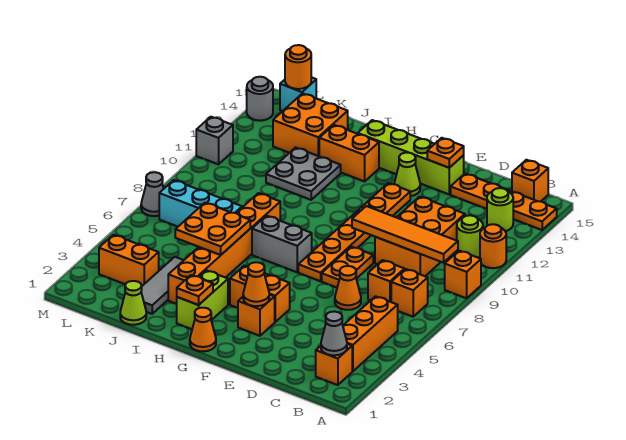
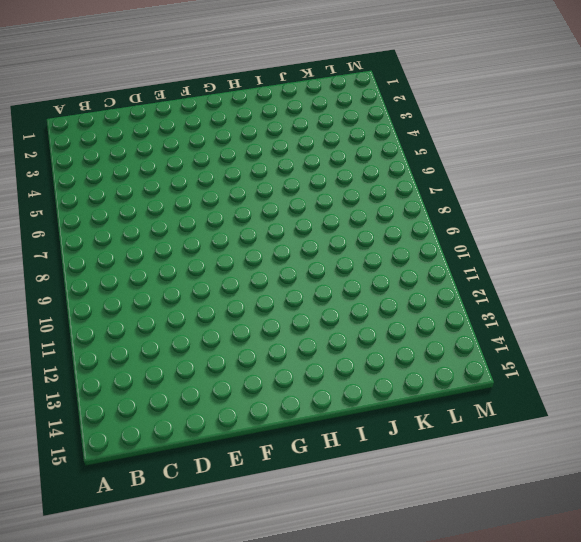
none -> orange brick A9 level 1
none -> orange round brick A11 level 1
none -> orange plate A14:D14 level 1
none -> orange brick B2 level 1

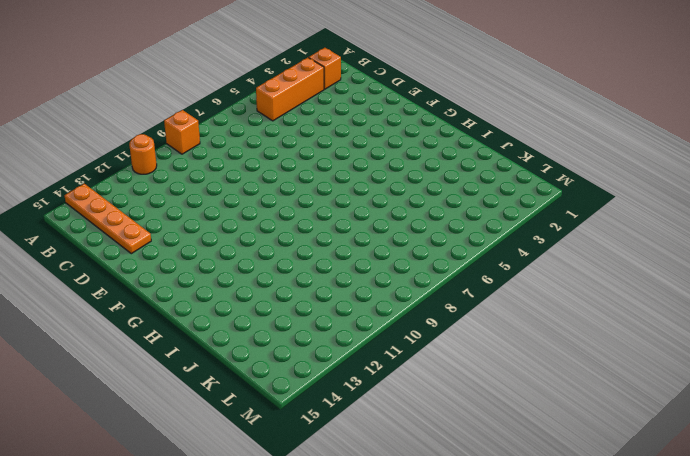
none -> orange brick B7 level 1
none -> lime round brick B11 level 1
none -> lime round brick B13 level 1
none -> orange brick B15 level 1

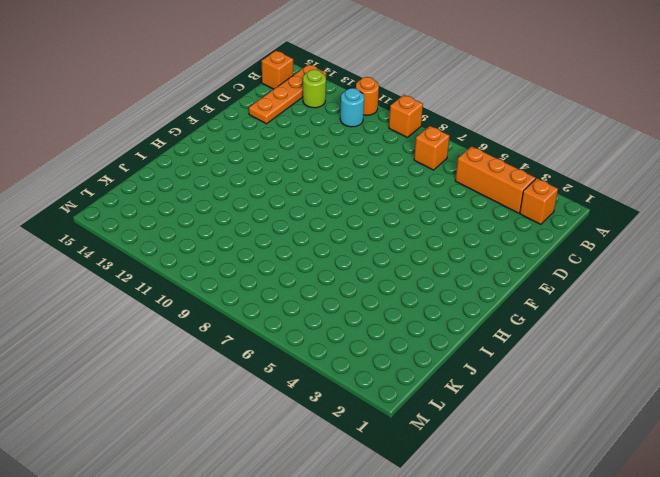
cyan round brick B11 level 1 -> lime round brick B11 level 1
none -> orange brick C7 level 1
none -> orange brick C9:D11 level 1
none -> orange cone D6 level 1
none -> orange plate E7:E8 level 1

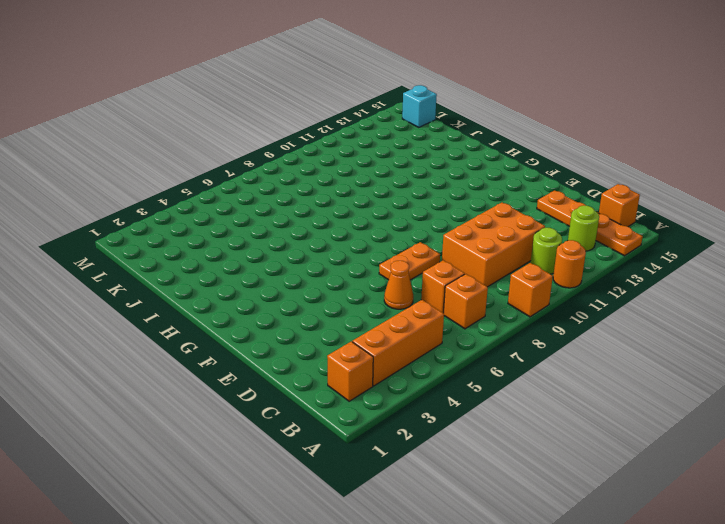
none -> lime brick E14:H14 level 1
none -> orange brick F3 level 1
none -> orange brick F4:G4 level 1
none -> orange plate F7:F12 level 1

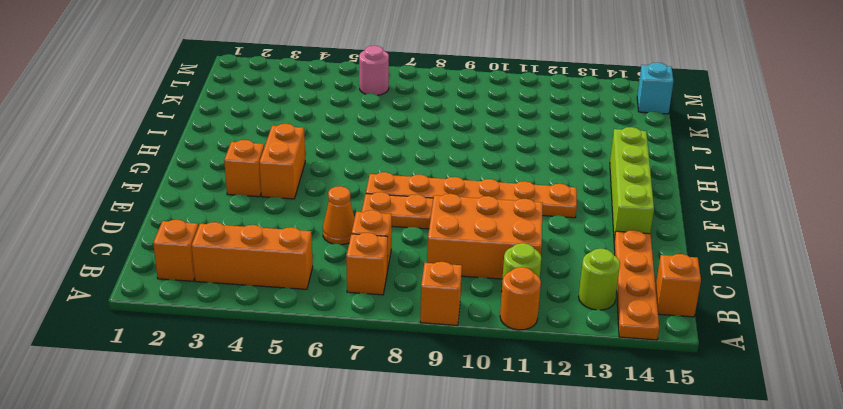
pink round brick L6 level 1 -> none
none -> lime cone F13 level 1
none -> orange cone G1 level 1
none -> grey brick G7:H7 level 1
none -> lime brick H2:H3 level 1

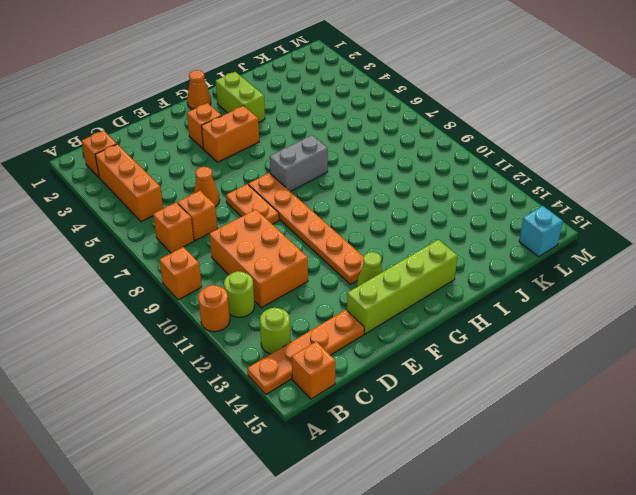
none -> orange brick H13:I13 level 1
none -> orange brick I3:I8 level 1
none -> grey plate I11:J12 level 1
none -> lime cone J1 level 1

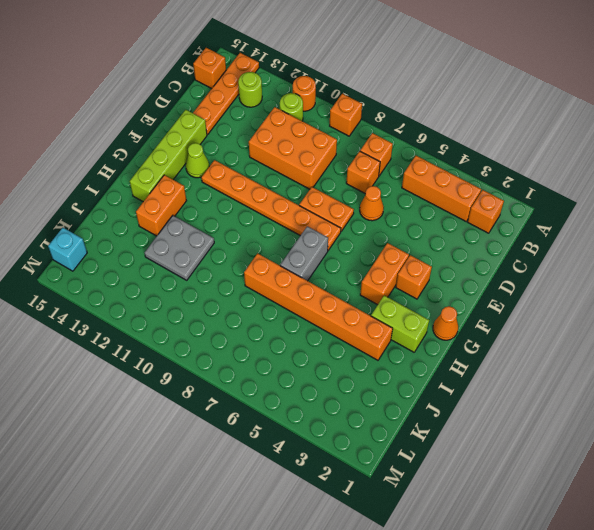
none -> lime cone J1 level 1
none -> grey tile J2:J4 level 1
none -> cyan brick J7:L7 level 1
none -> orange brick J13:K14 level 1

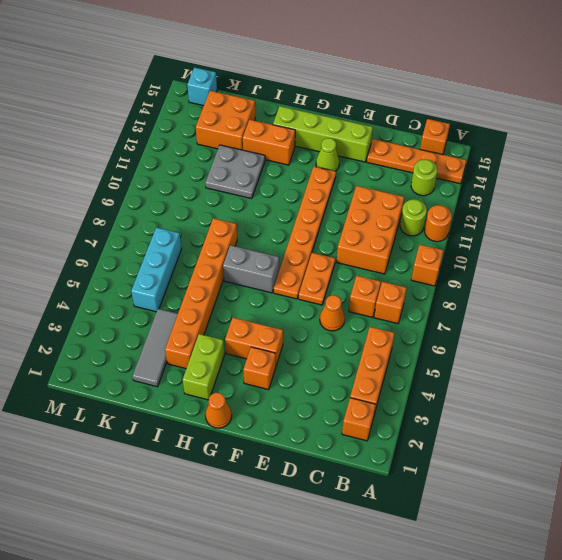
cyan brick K5:K7 level 1 -> cyan brick J7:L7 level 1
none -> lime cone J1 level 1
none -> orange brick K3:L3 level 1
none -> grey cone M7 level 1
none -> grey brick M11 level 1

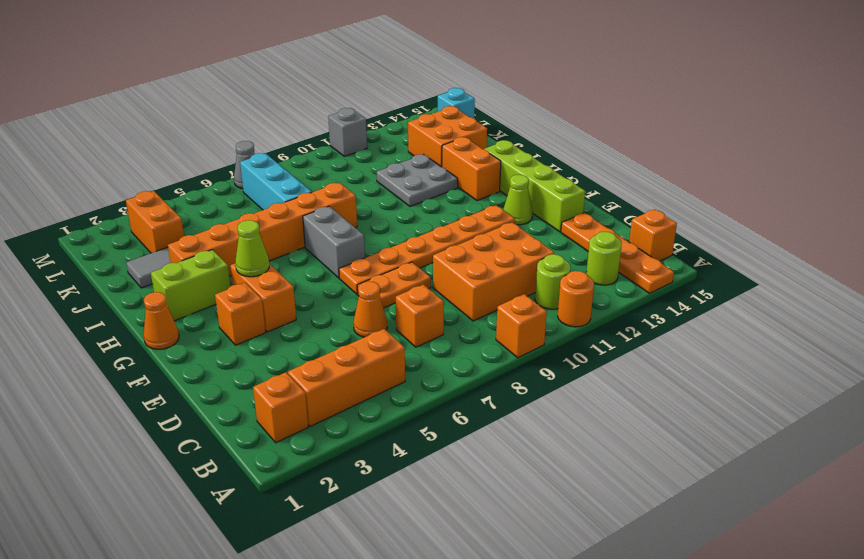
lime cone G4 level 2 -> lime cone J1 level 1
none -> orange brick B7 level 1
none -> grey round brick M14 level 1
none -> grey cone B2 level 2
none -> orange tile B9:E9 level 2

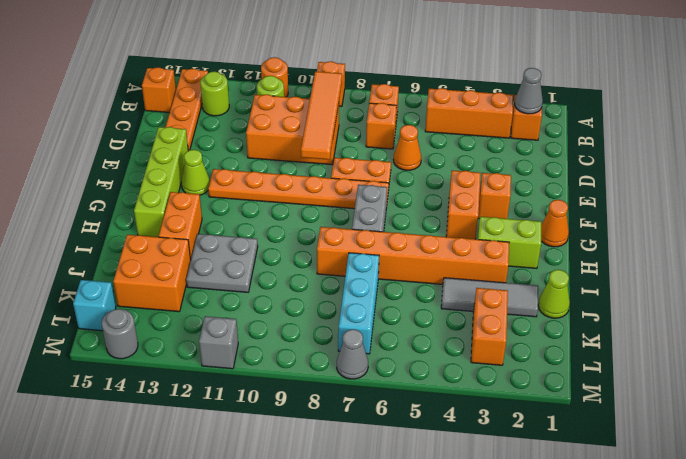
none -> orange plate E14 level 2
none -> orange cone F3 level 2
none -> orange plate H2 level 2
none -> orange plate I5:J6 level 2

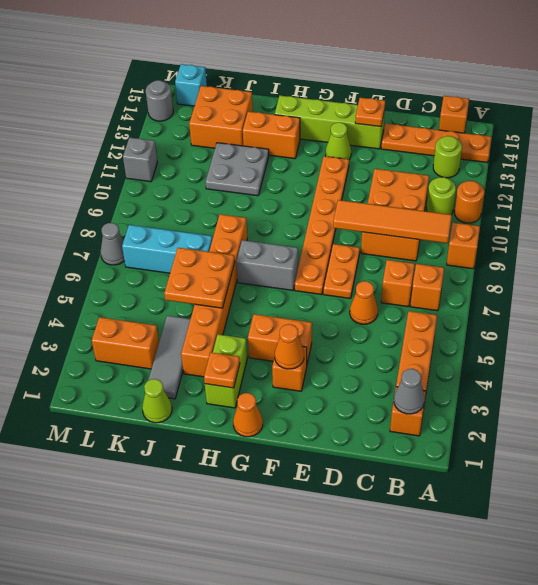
none -> orange round brick L15 level 2

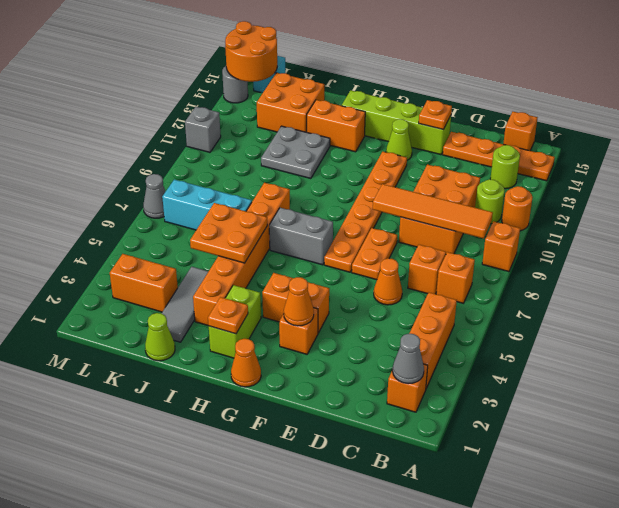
orange round brick L14:M15 level 2 -> orange round brick L15 level 2

